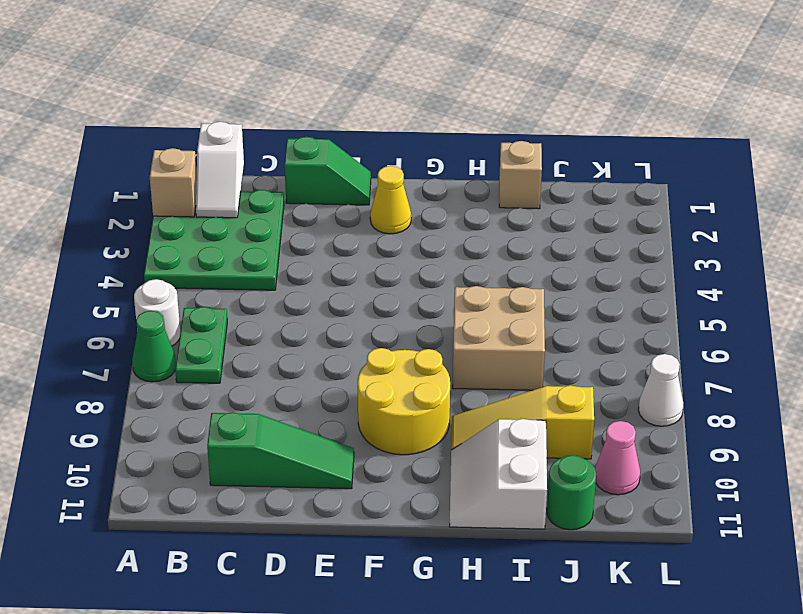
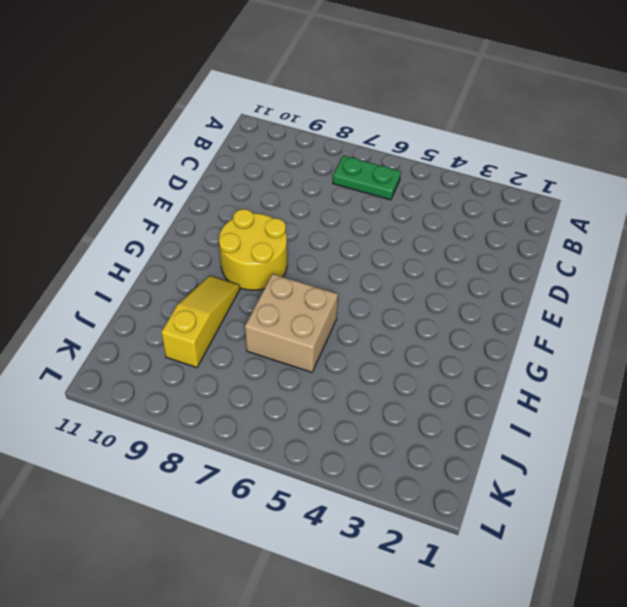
none -> green plate A2:C4 level 1
none -> white round brick A6 level 1
none -> green cone A7 level 1

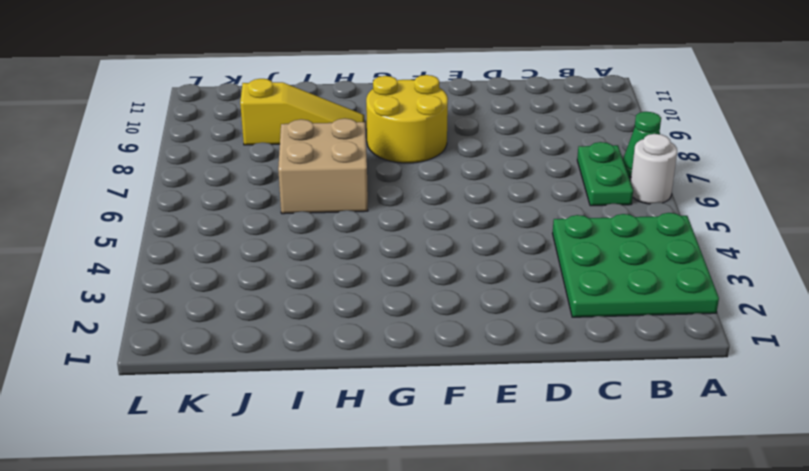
none -> green slope C10:E10 level 1 top C
none -> green slope D1:E1 level 1 top D
none -> yellow cone F2 level 1

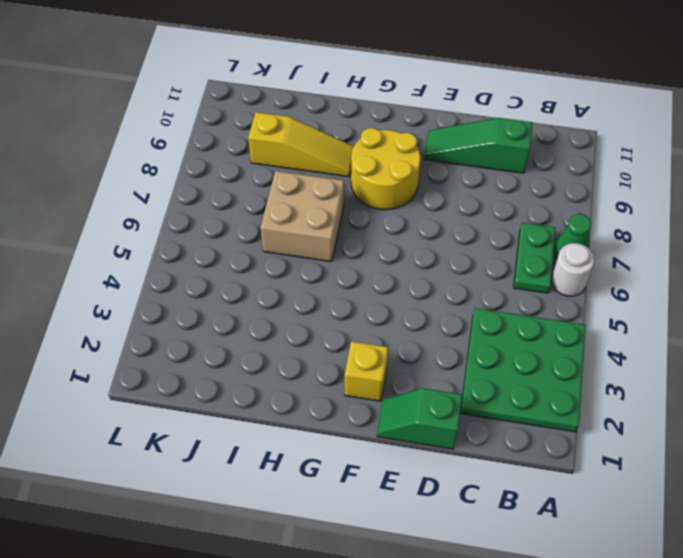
yellow brick F2 level 1 -> yellow cone F2 level 1
none -> white slope H10:I11 level 1 top I
none -> tan brick I1 level 1
none -> green round brick J11 level 1

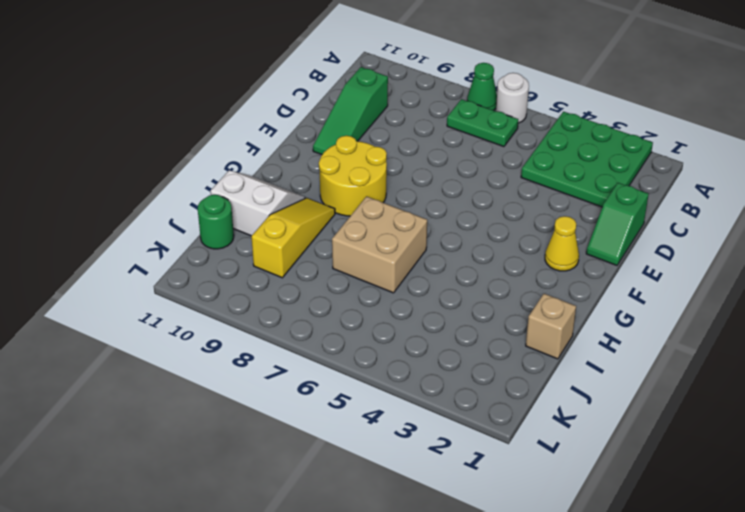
none -> pink cone K10 level 1
none -> white cone L8 level 1
none -> tan brick A2 level 2

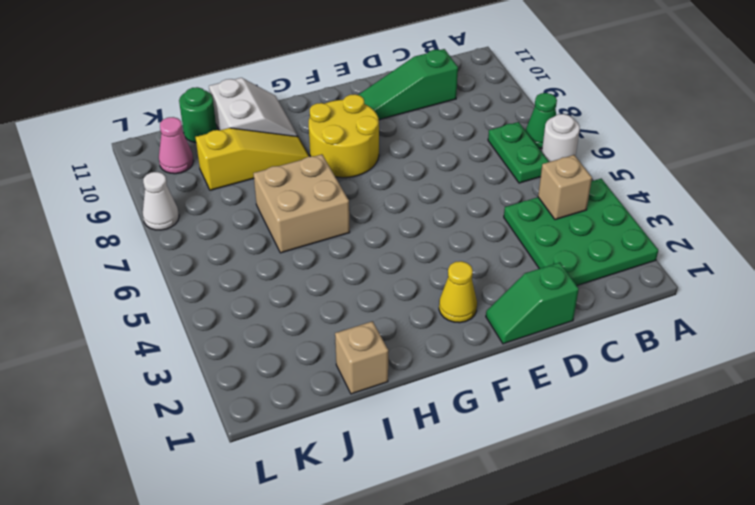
tan brick B4 level 2 -> tan brick A2 level 2
none -> white slope B1:B2 level 2 top 1

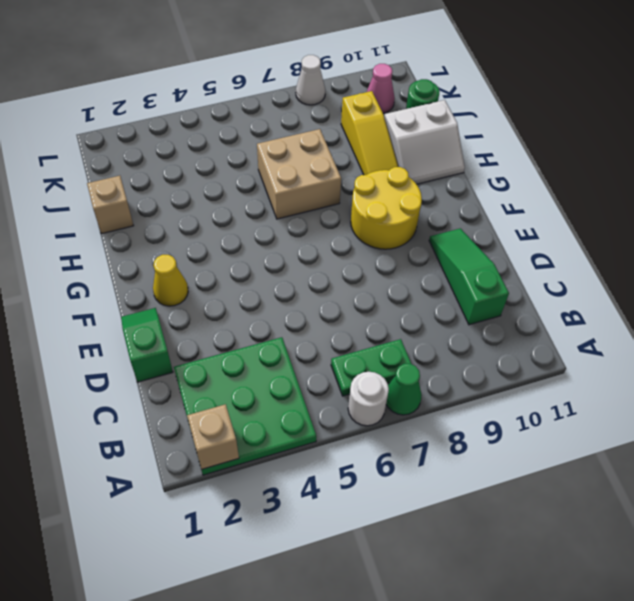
none -> white slope B1:B2 level 2 top 1

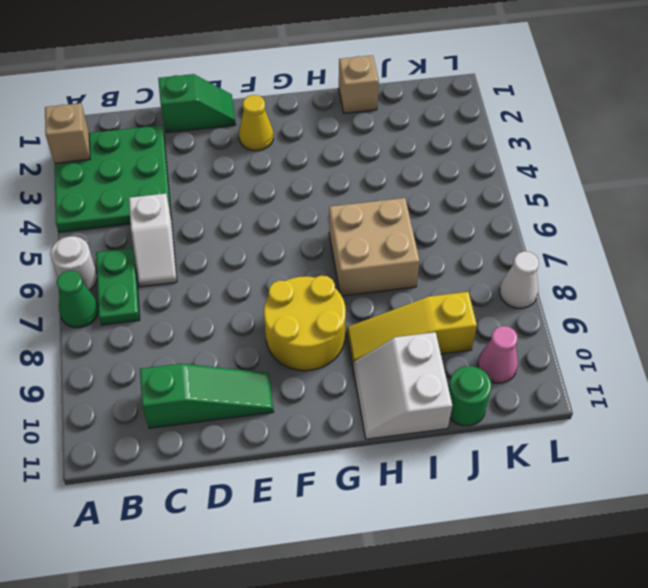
white slope C5:C6 level 1 top 5 -> white slope B1:B2 level 2 top 1

